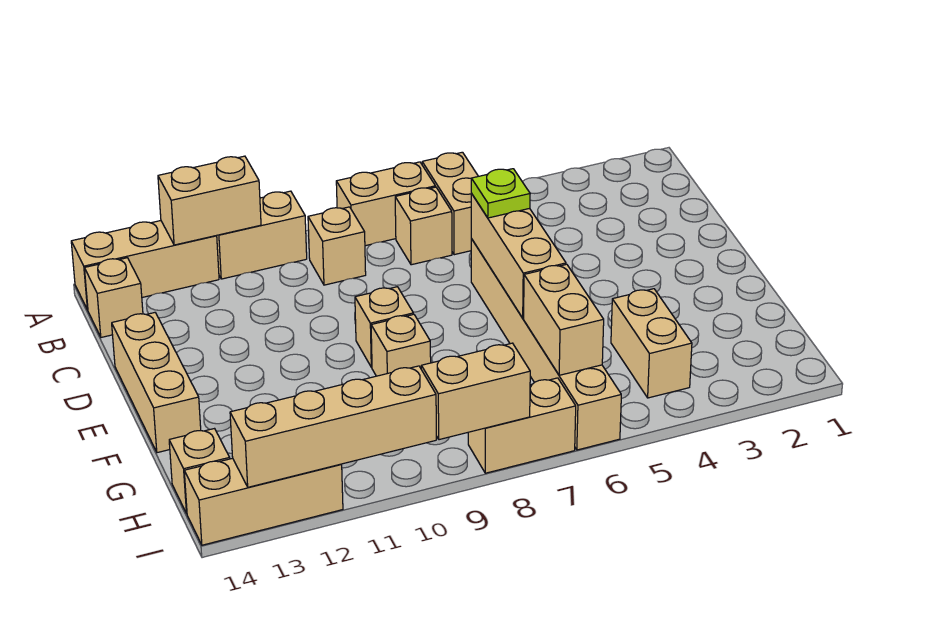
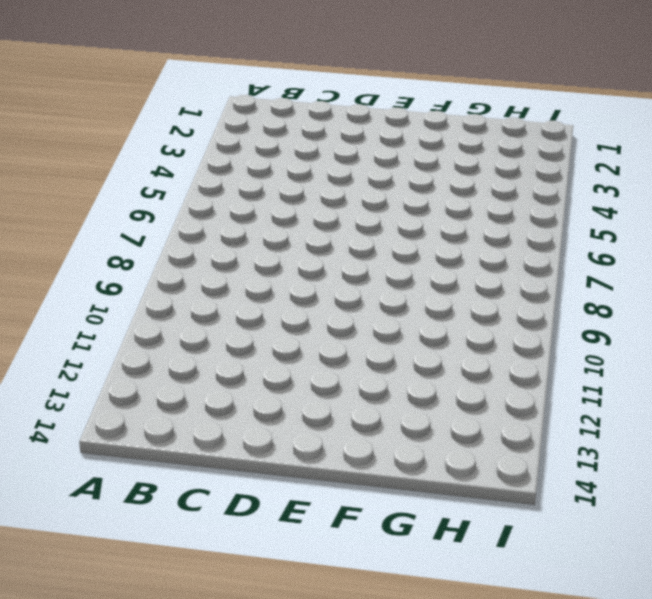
none -> tan brick A6:B6 level 1
none -> tan brick A7:A8 level 1
none -> tan brick A10:A11 level 1

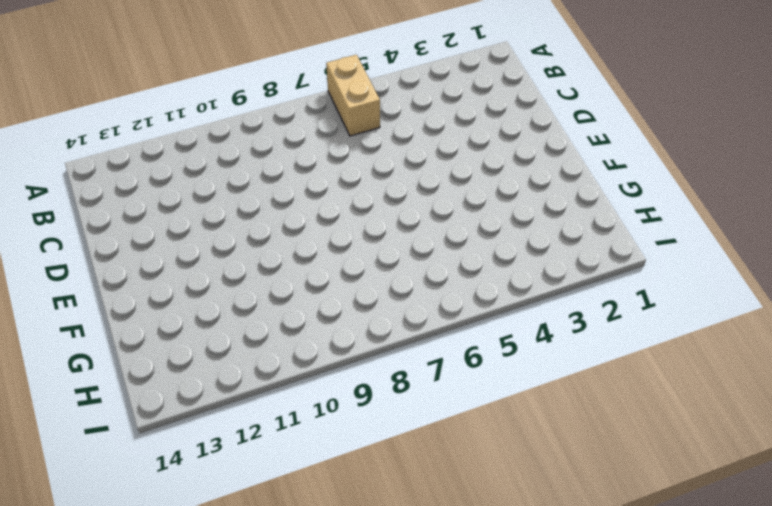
none -> tan brick A7:A8 level 1
none -> tan brick A10:A11 level 1
none -> tan brick A12:A14 level 1

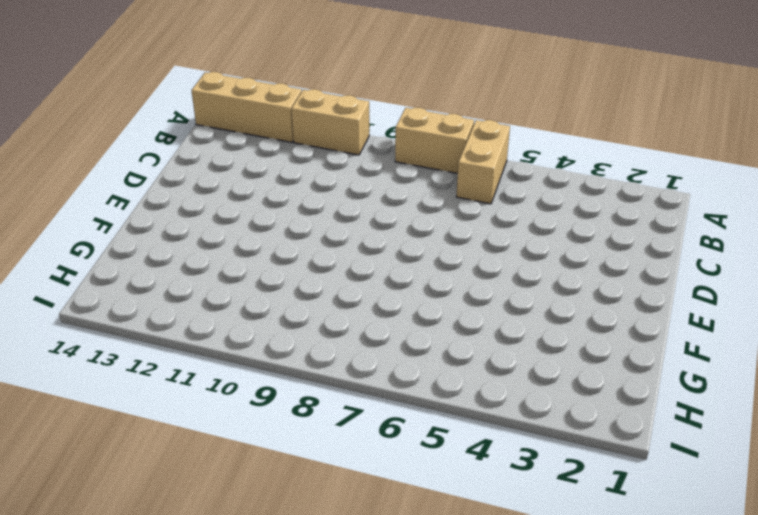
none -> tan brick B7 level 1
none -> tan brick B9 level 1
none -> tan brick B14 level 1

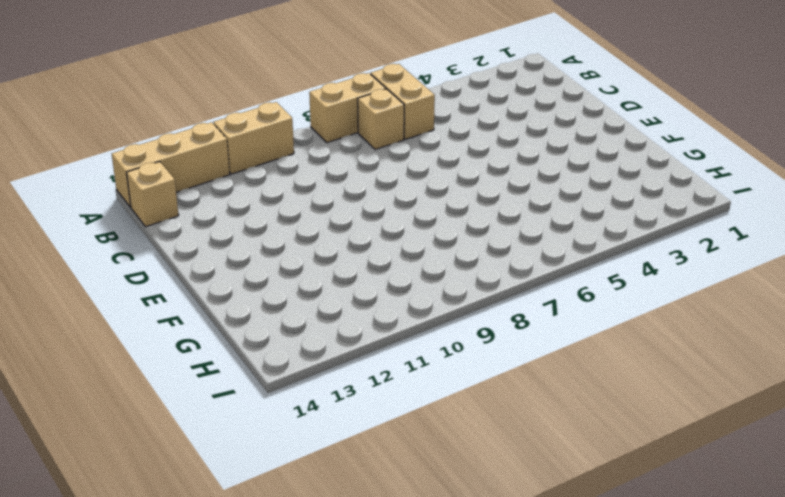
none -> tan brick B9 level 1
none -> tan brick D6:I6 level 1
none -> tan brick D14:F14 level 1

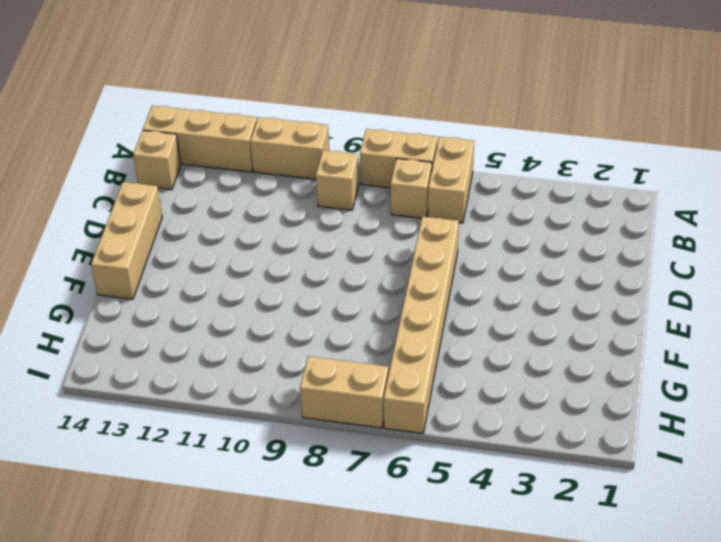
none -> tan brick E9 level 1
none -> tan brick F9 level 1
none -> tan brick G4:H4 level 1

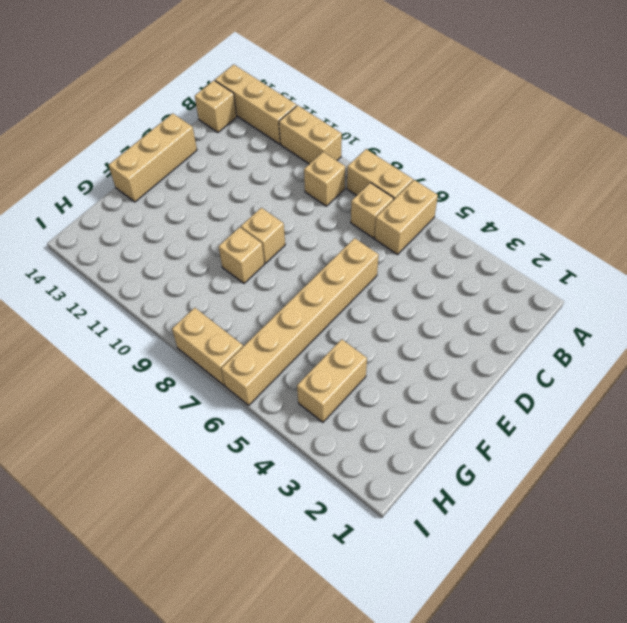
none -> tan brick H14 level 1
none -> tan brick I12:I14 level 1
none -> tan brick A11:A12 level 2

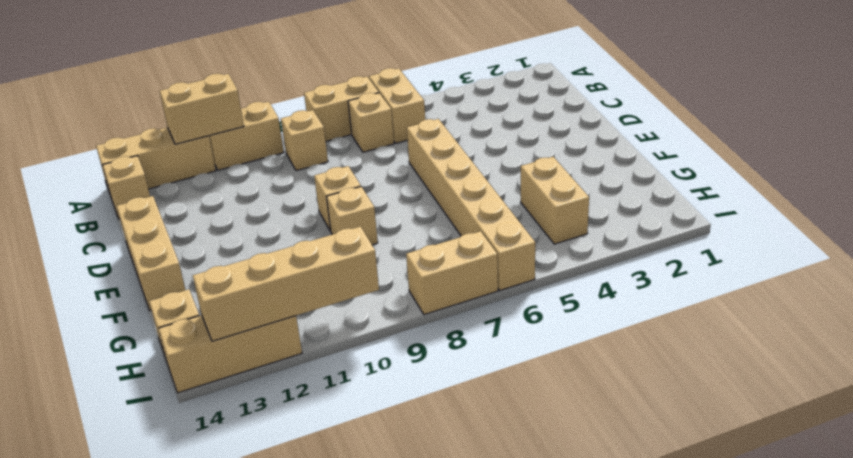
none -> tan brick D6:F6 level 2
none -> tan brick G6:H6 level 2
none -> tan brick I8:I9 level 2

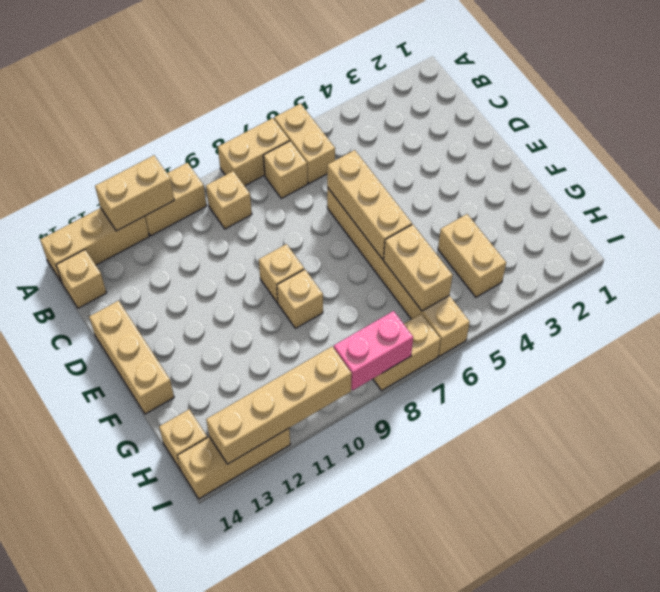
pink brick I8:I9 level 2 -> tan brick I8:I9 level 2
none -> lime plate D6 level 3

